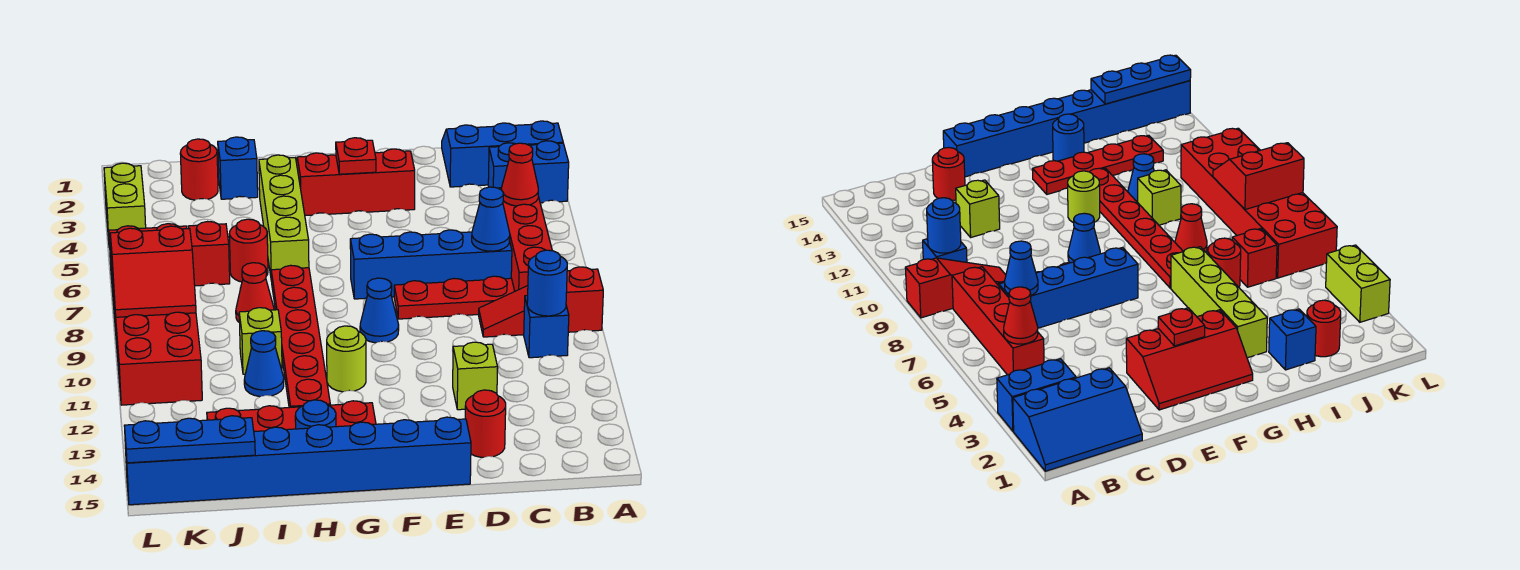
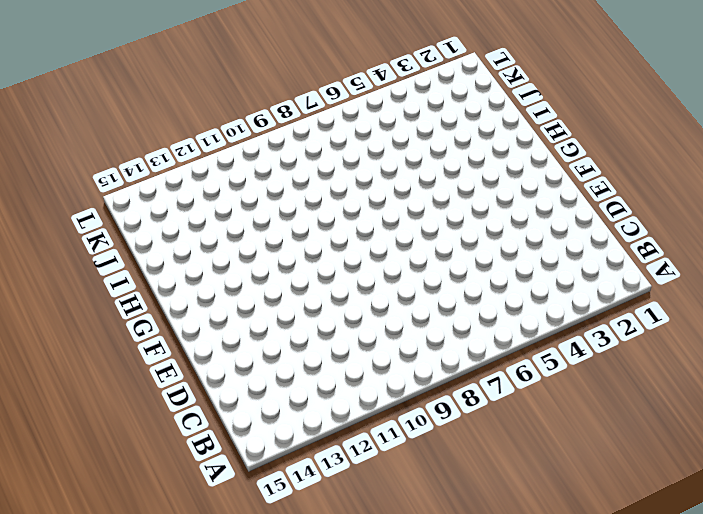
none -> blue slope A1:C2 level 1 top 2
none -> blue brick A3:B3 level 1
none -> red slope A9:C9 level 1 top A
none -> red brick B5:B8 level 1

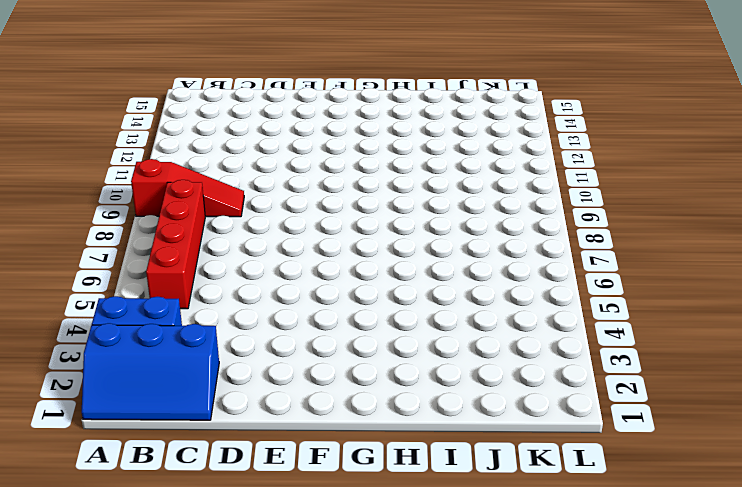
none -> blue brick B10 level 1
none -> blue brick C7:F7 level 1
none -> red plate C8:E8 level 1
none -> lime brick D12 level 1

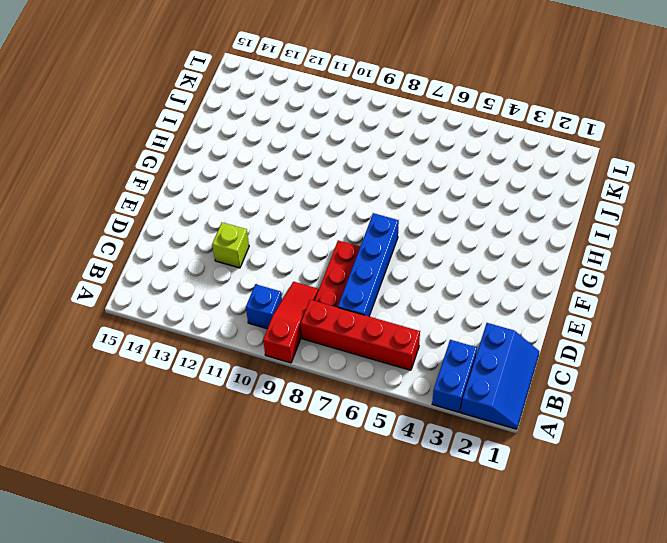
none -> red round brick D14 level 1
none -> red slope E2:G3 level 1 top 3
none -> blue brick E15:L15 level 1
none -> blue cone F9 level 1

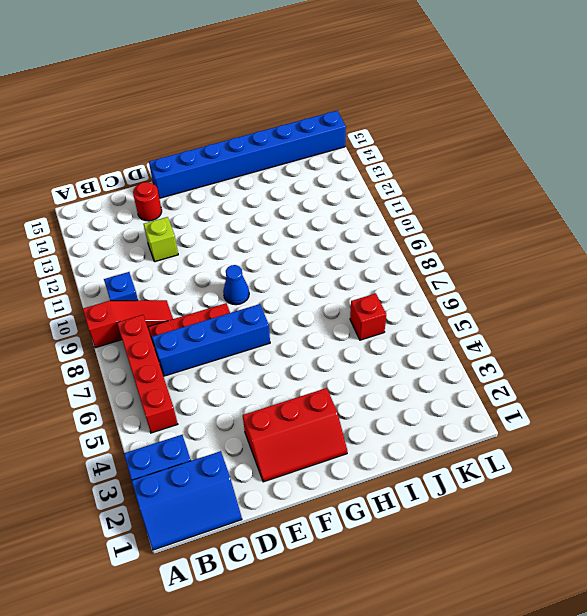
none -> lime round brick G11 level 1
none -> red plate G13:J13 level 1
none -> lime brick H3:H6 level 1
none -> red plate H7:H12 level 1

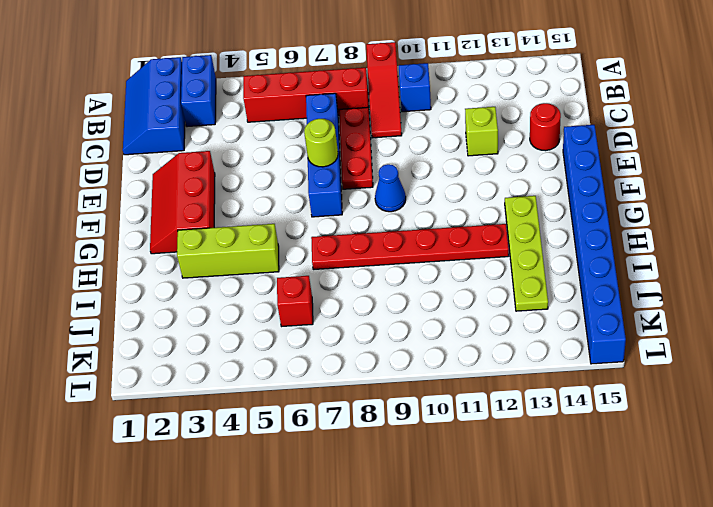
lime round brick E7 level 2 -> lime round brick G11 level 1
lime plate G13:J13 level 1 -> red plate G13:J13 level 1
lime brick H3:H5 level 1 -> lime brick H3:H6 level 1
none -> blue round brick H14 level 1
none -> blue brick I2 level 1
none -> red round brick I6 level 1
none -> red cone I8 level 1

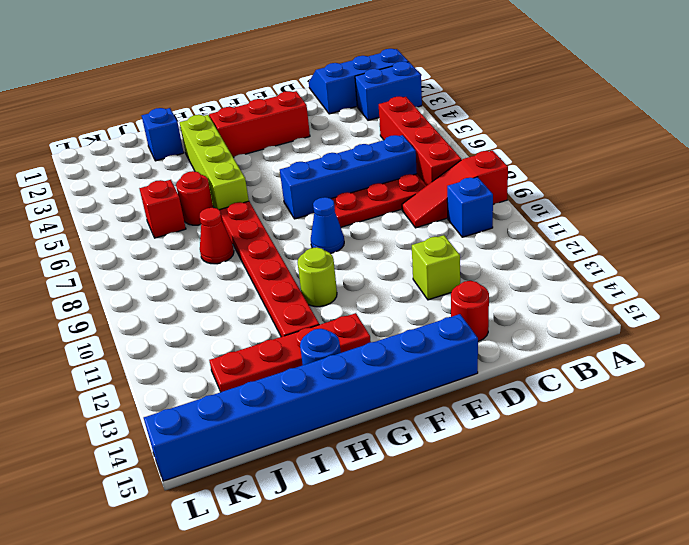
none -> lime brick I10 level 1
none -> blue cone I11 level 1
none -> red round brick J2 level 1
none -> red brick K6:L11 level 1

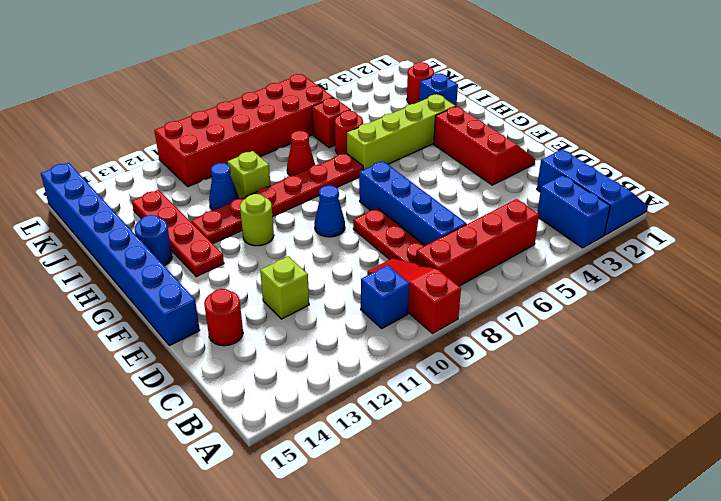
none -> lime brick L3:L4 level 1
none -> red cone B5 level 2
none -> blue round brick B10 level 2
none -> blue cone C7 level 2

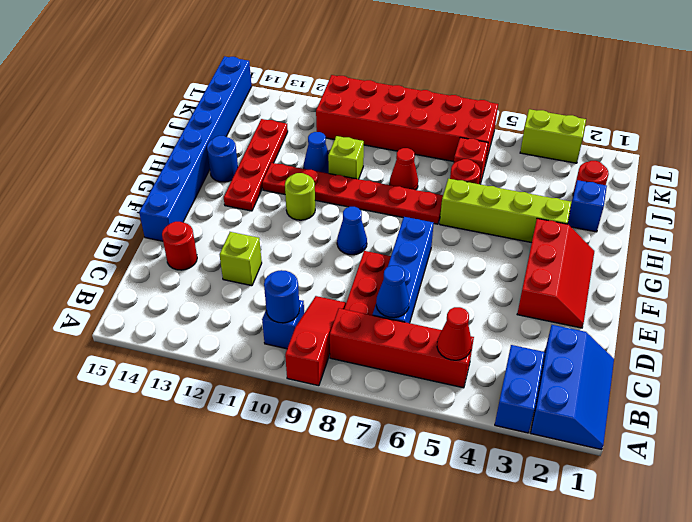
none -> red plate F3 level 2
none -> blue plate J15:L15 level 2
none -> red slope K8:L9 level 2 top 8

